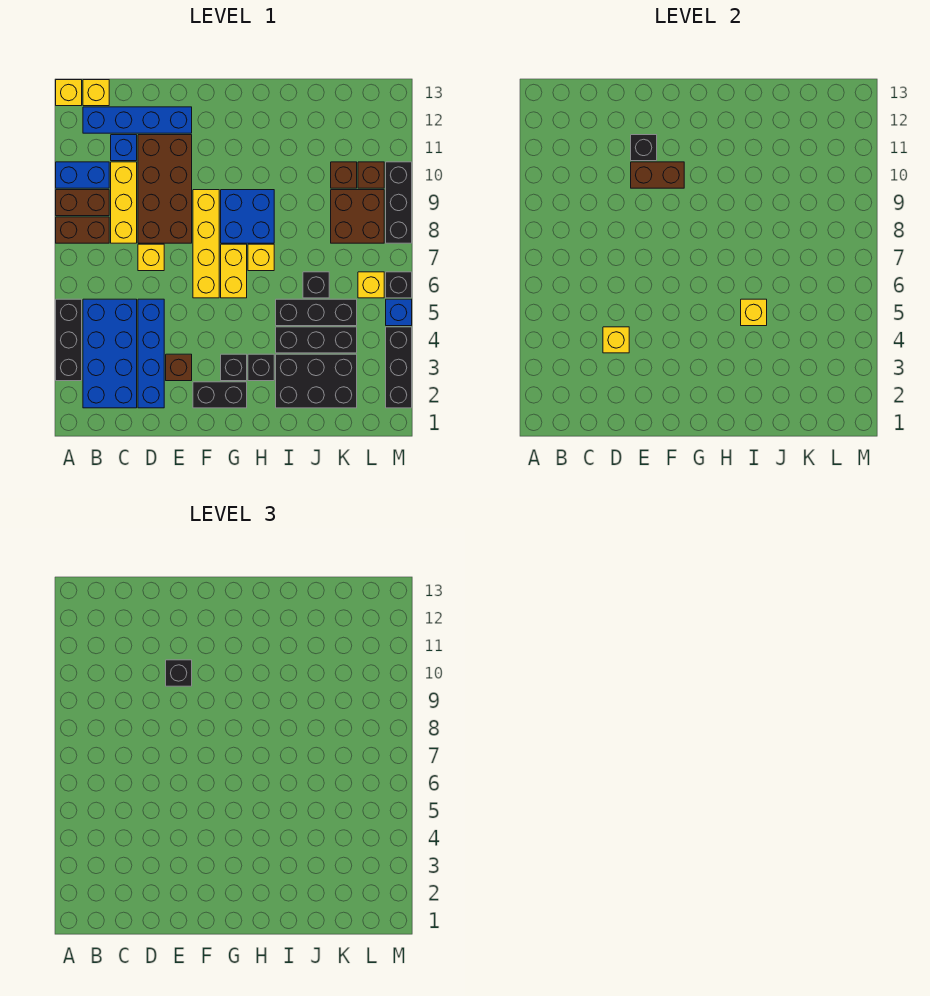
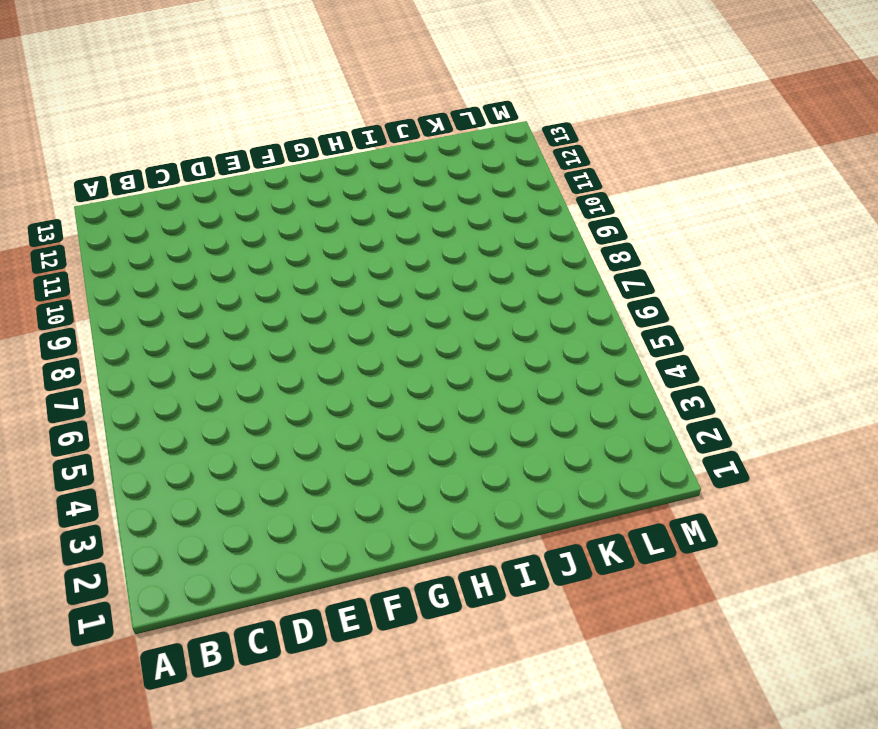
none -> black brick A3:A5 level 1
none -> brown brick A8:B8 level 1
none -> brown brick A9:B9 level 1
none -> blue brick A10:B10 level 1

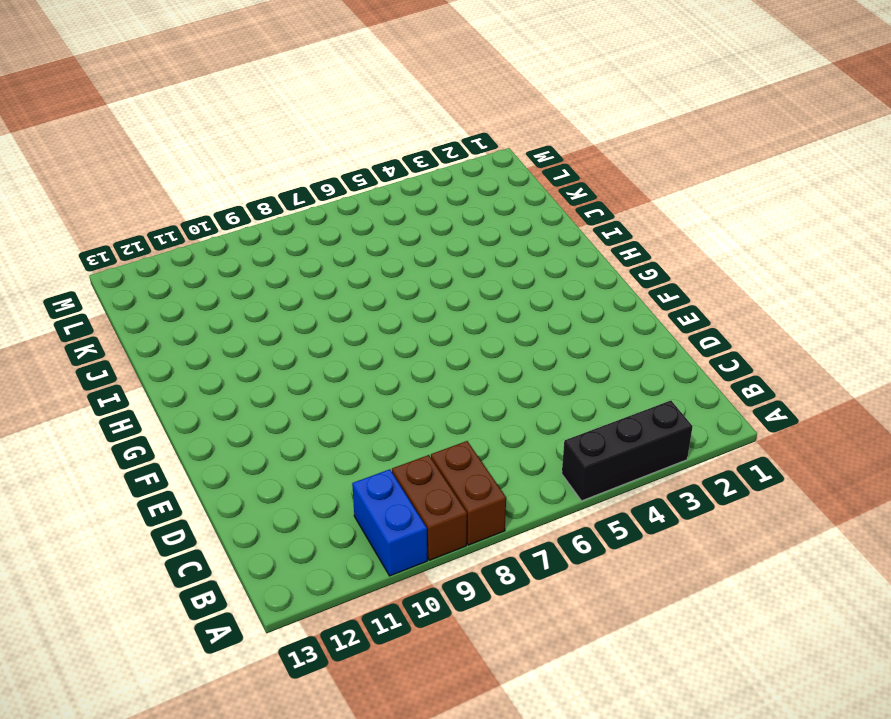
none -> yellow brick A13 level 1
none -> blue brick B2:C5 level 1
none -> blue brick B12:E12 level 1
none -> yellow brick B13 level 1

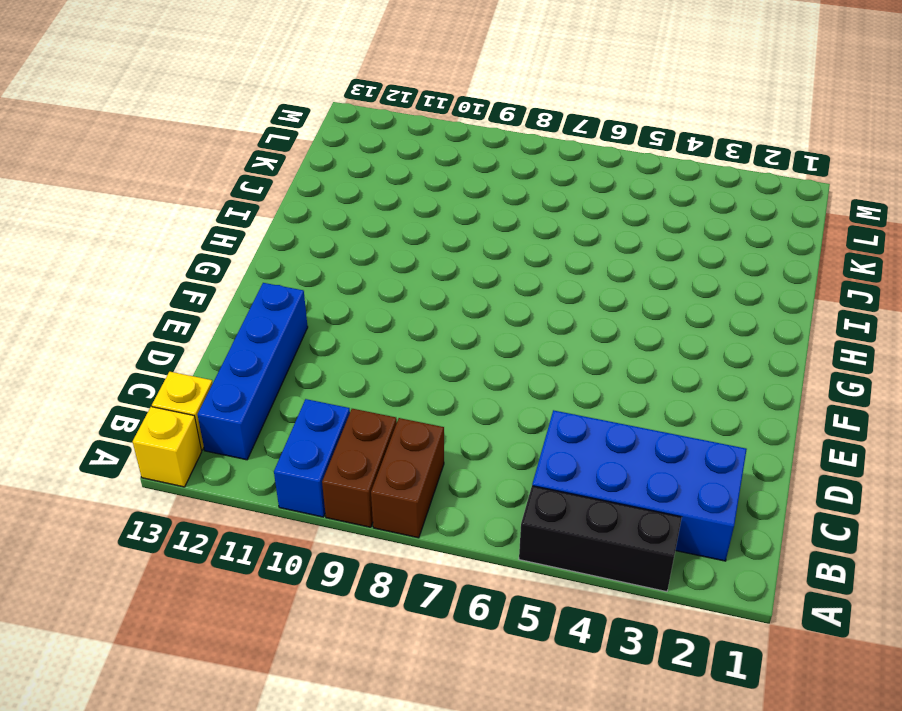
none -> yellow brick C8:C10 level 1
none -> blue brick C11 level 1
none -> blue brick D2:D5 level 1
none -> yellow brick D7 level 1

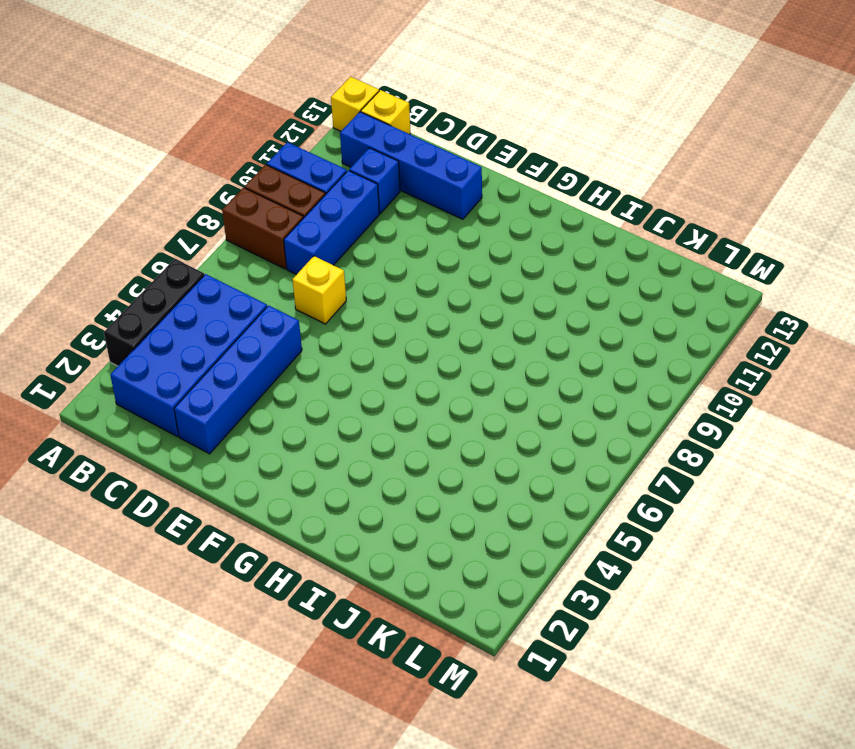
blue brick C8:C10 level 1 -> yellow brick C8:C10 level 1
none -> brown brick D8:E11 level 1
none -> brown brick E3 level 1
none -> black brick F2:G2 level 1
none -> yellow brick F6:F9 level 1

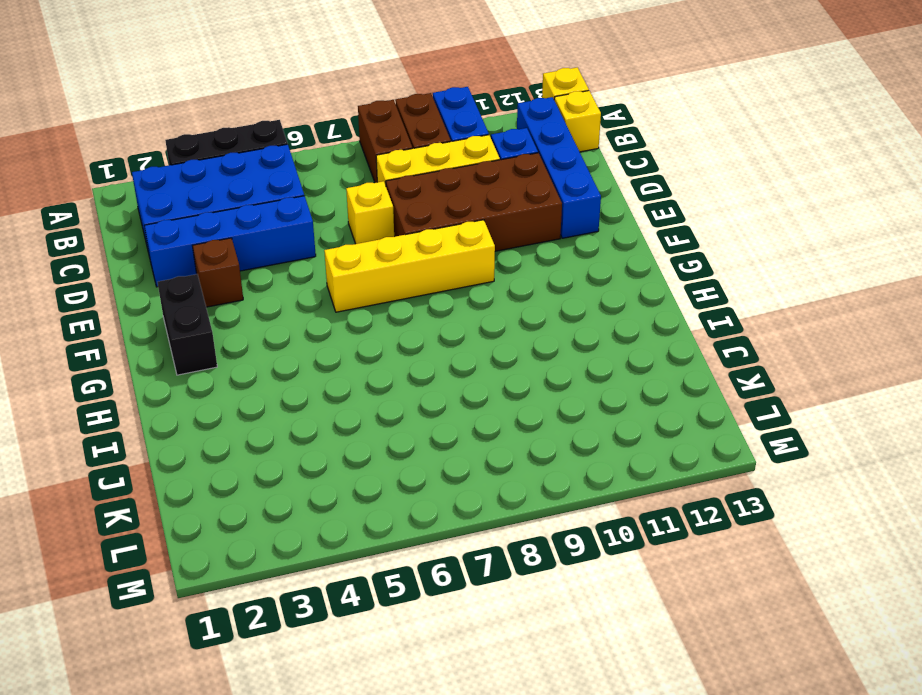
none -> black brick G3 level 1
none -> yellow brick G6:G7 level 1
none -> blue brick G8:H9 level 1
none -> black brick H3 level 1

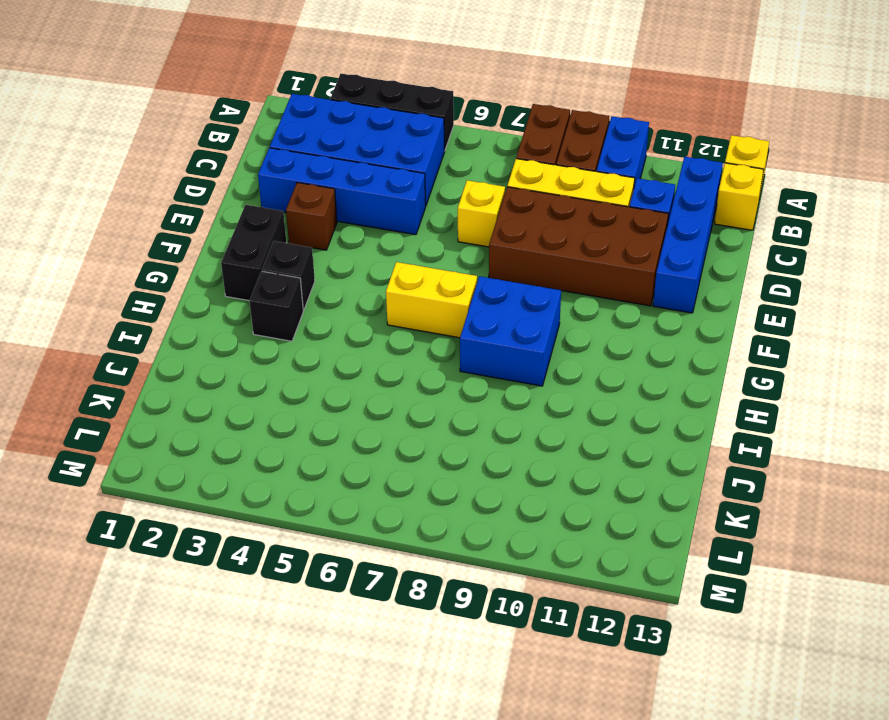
none -> yellow brick F6:F9 level 1
none -> yellow brick H7 level 1
none -> black brick I2:K3 level 1
none -> black brick I4:K4 level 1

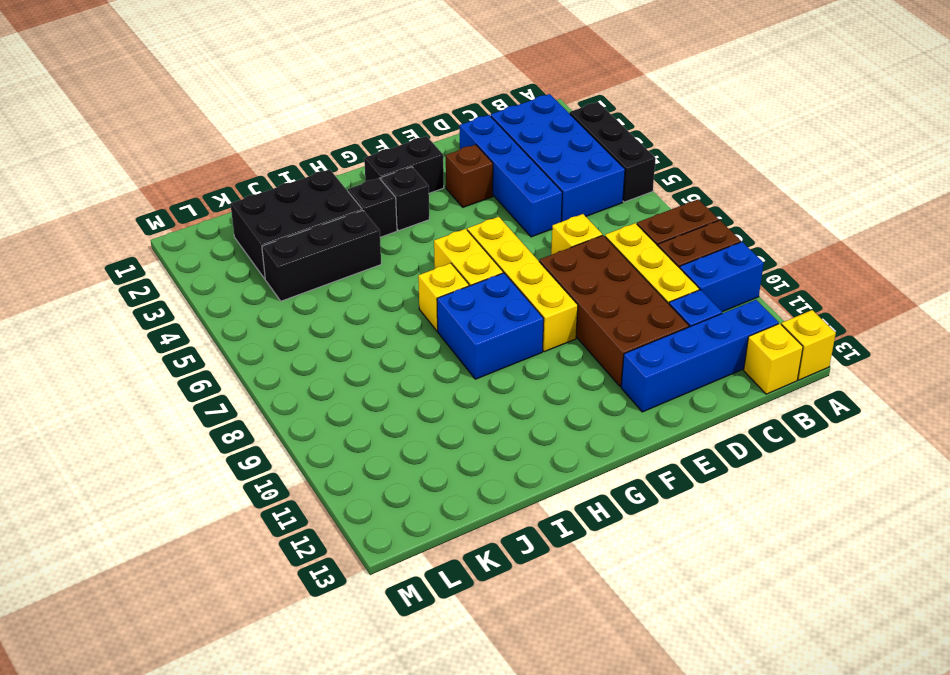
none -> black brick I5:K5 level 1
none -> black brick J6 level 1
none -> brown brick K8:L9 level 1
none -> brown brick K10 level 1

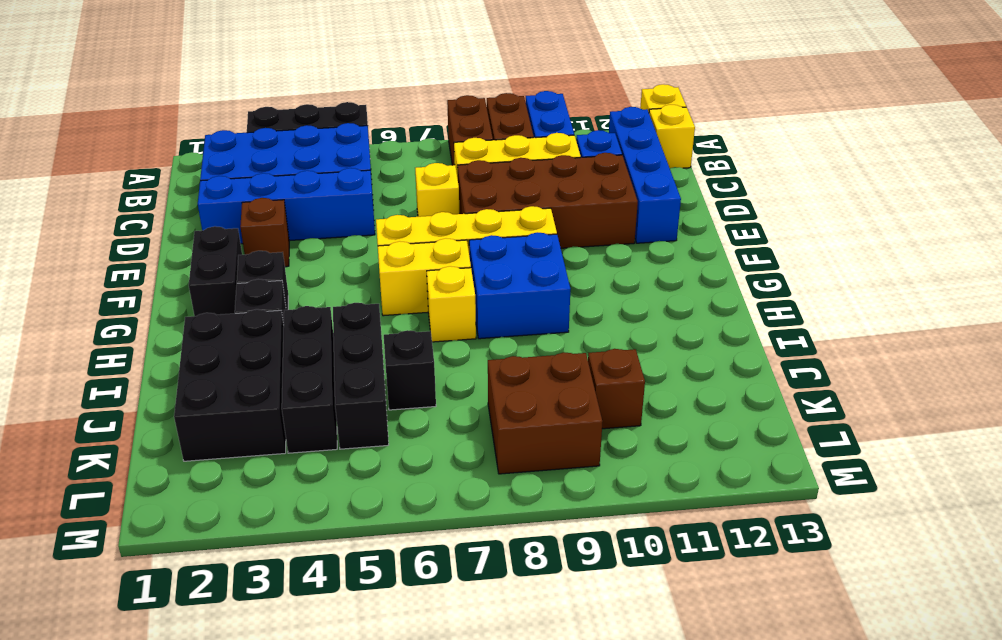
none -> yellow brick L6 level 1
none -> brown brick L10 level 1
none -> black brick M2:M4 level 1
none -> blue brick M5 level 1

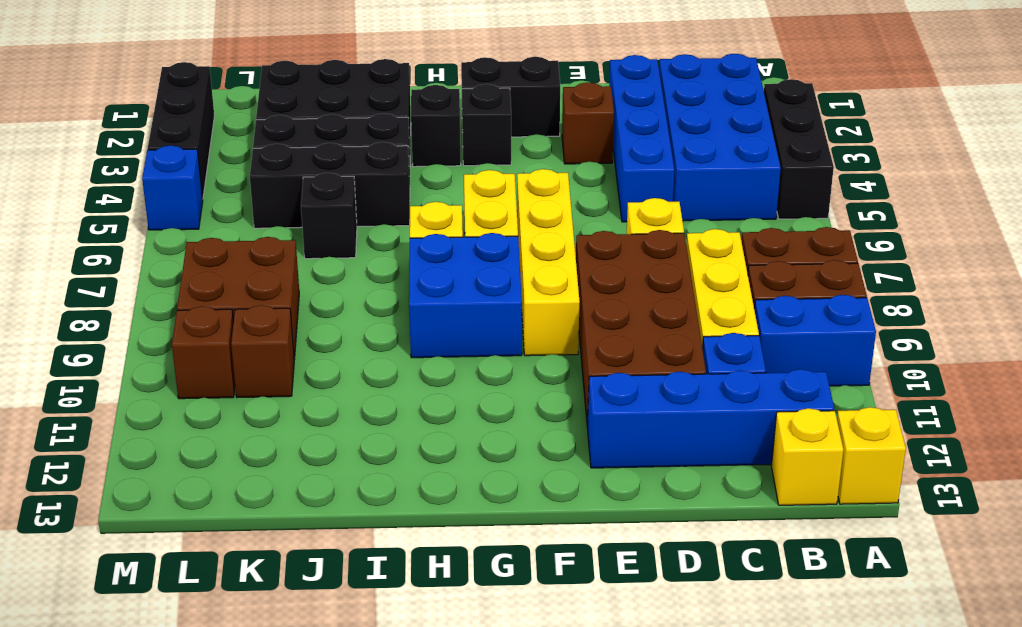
none -> yellow brick L6 level 1
none -> black brick M6 level 1
none -> black brick M8:M10 level 1
none -> yellow brick D4 level 2

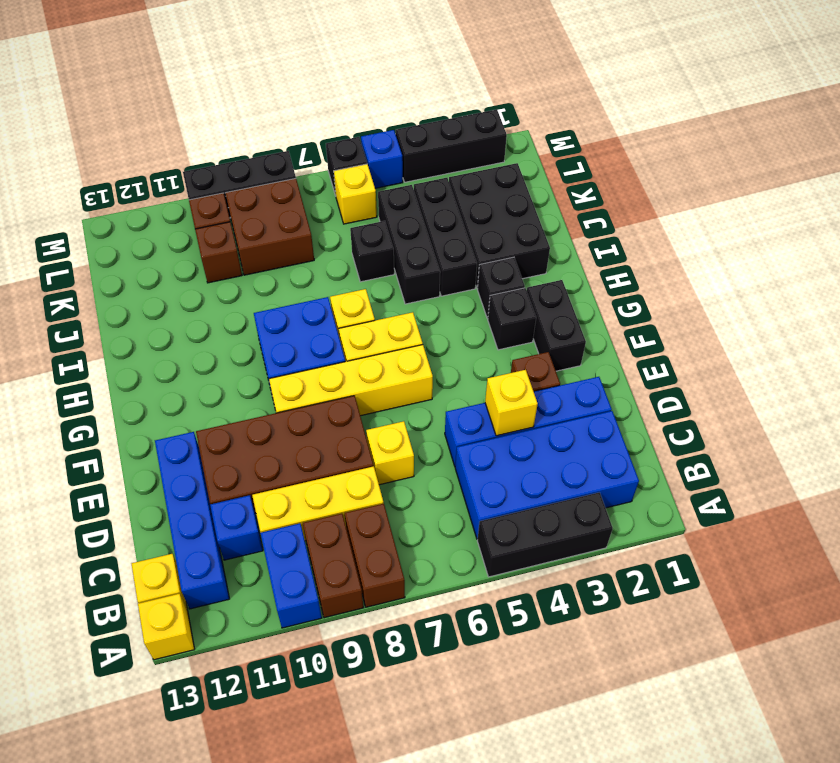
none -> brown brick E10:F10 level 2
none -> black brick E11 level 2
none -> yellow brick I5 level 2
none -> black brick E10 level 3

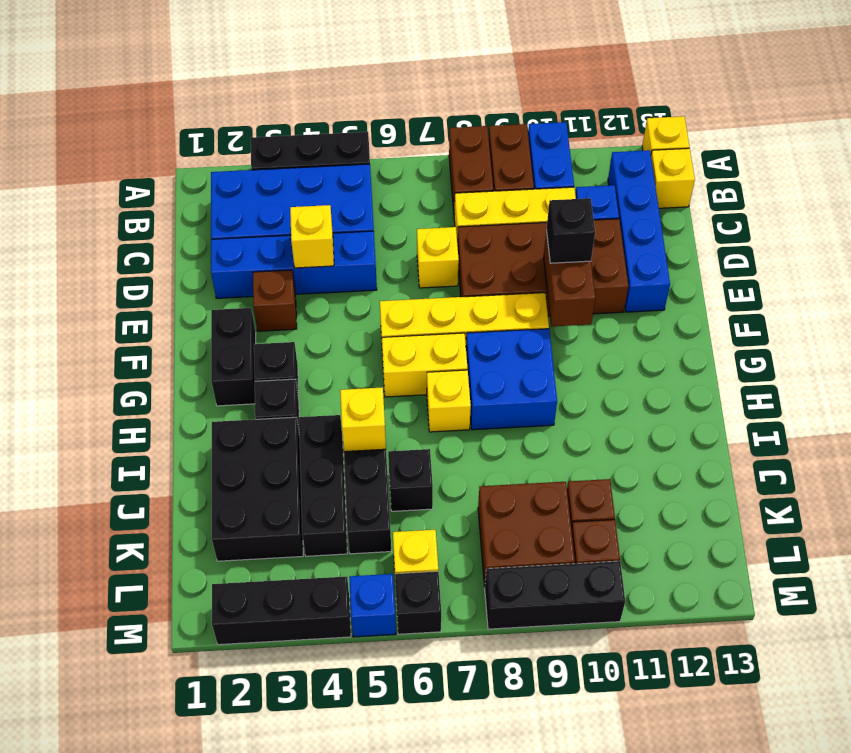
none -> black brick E11 level 2

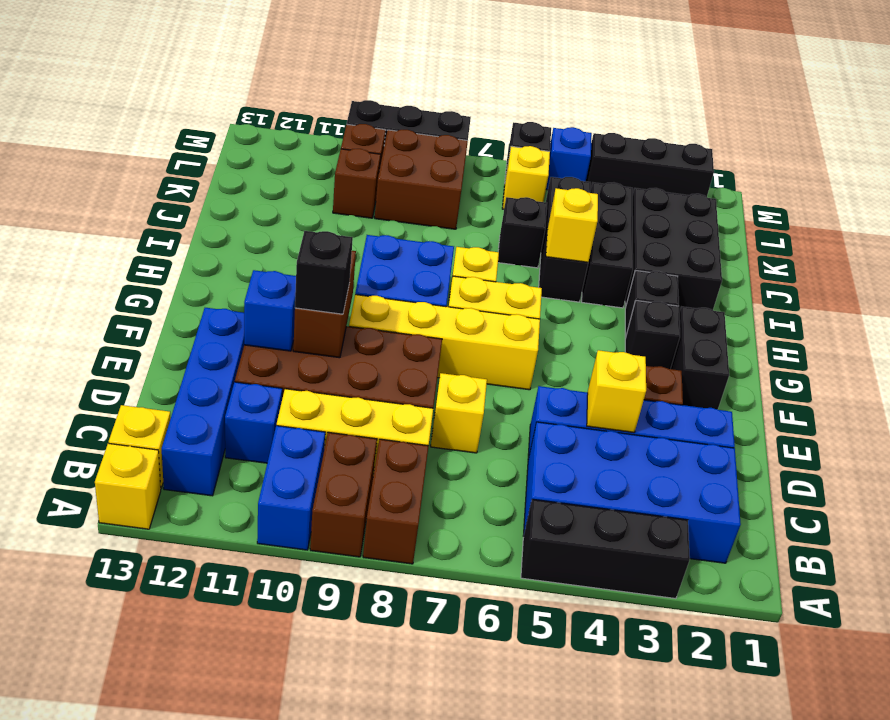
blue brick E11 level 2 -> black brick E11 level 2

